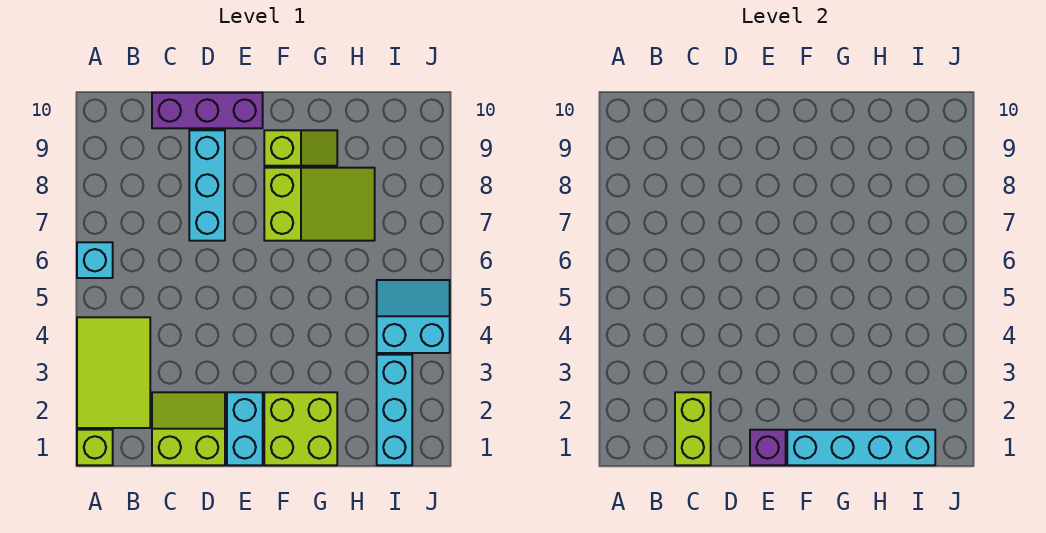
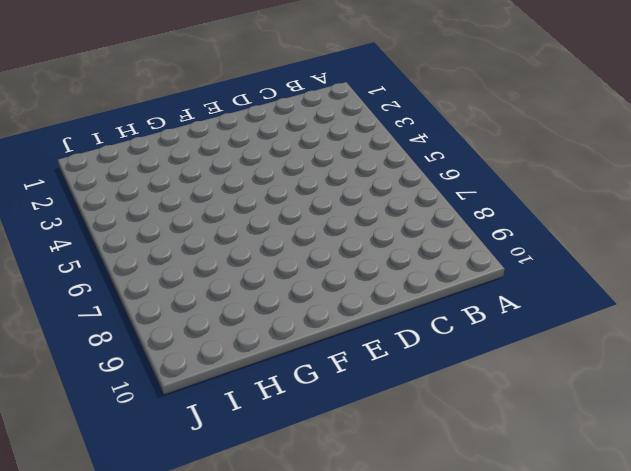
none -> lime brick A1 level 1
none -> lime tile A2:B4 level 1
none -> cyan brick A6 level 1

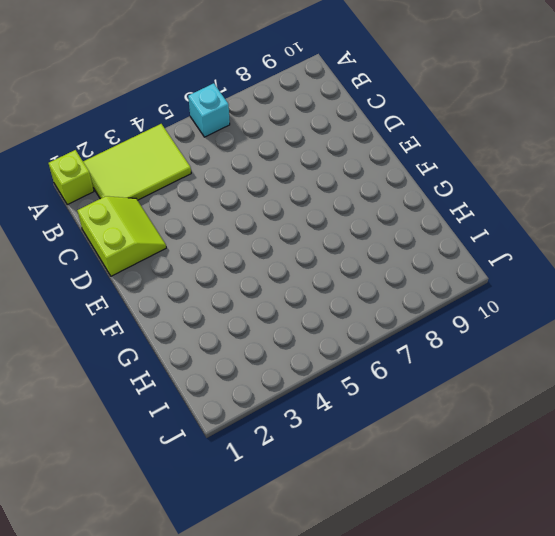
none -> purple brick C10:E10 level 1
none -> cyan brick D7:D9 level 1
none -> cyan brick E1:E2 level 1

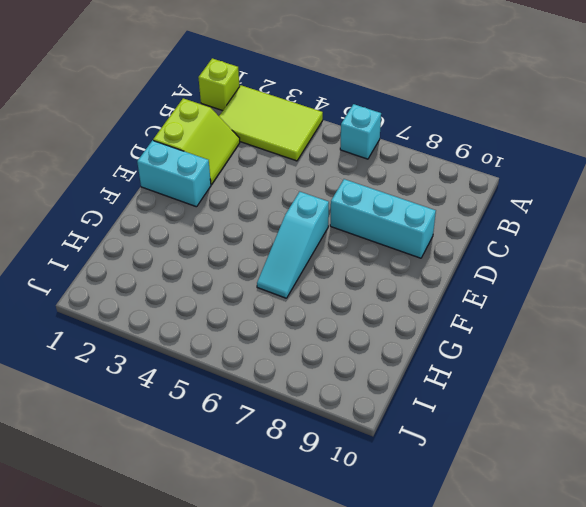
cyan slope E6:G6 level 1 top E -> none
none -> purple brick C10:E10 level 1
none -> lime brick F1:G2 level 1
none -> lime slope F7:H8 level 1 top F

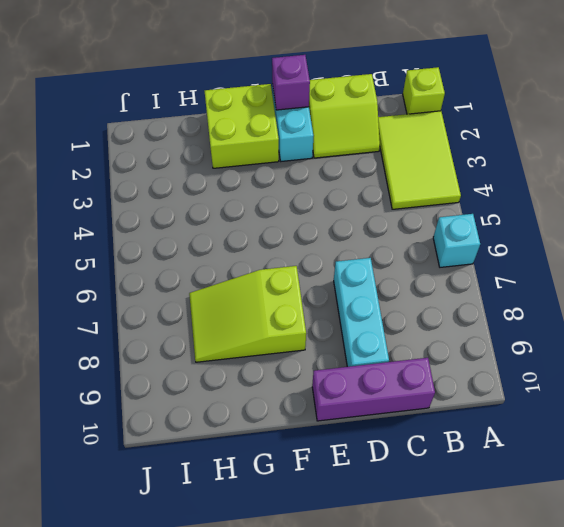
none -> lime slope F9:G9 level 1 top F
none -> cyan brick I1:I3 level 1
none -> cyan slope I4:J5 level 1 top 4

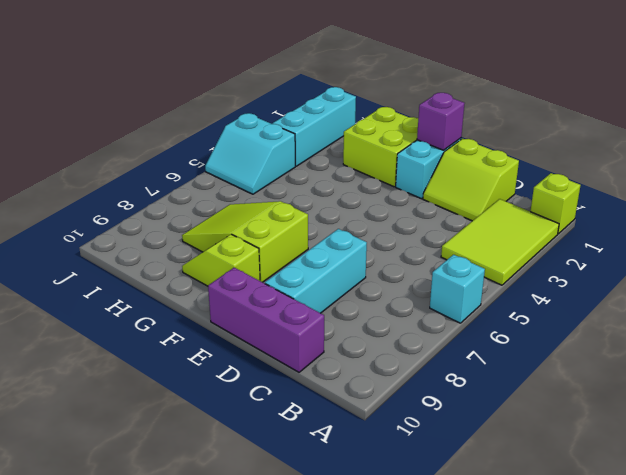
none -> lime brick C1:C2 level 2
none -> cyan brick F1:I1 level 2

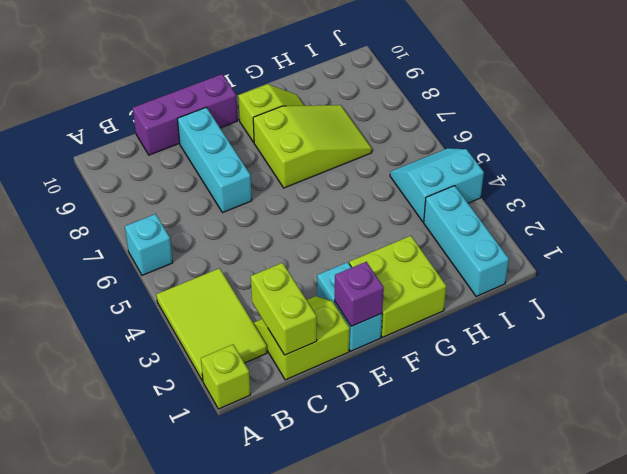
none -> cyan brick F1:I1 level 2

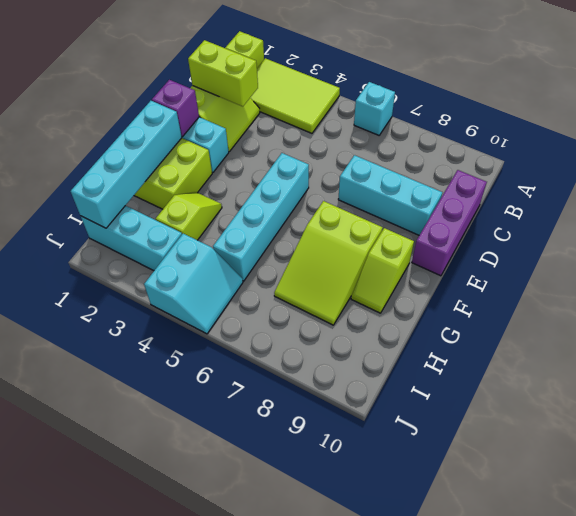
cyan brick E5:H5 level 1 -> none
lime slope G3:H3 level 1 top H -> none

